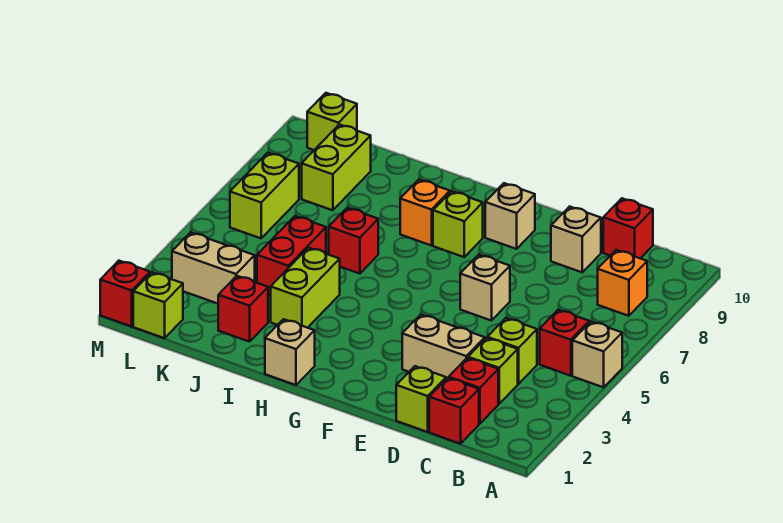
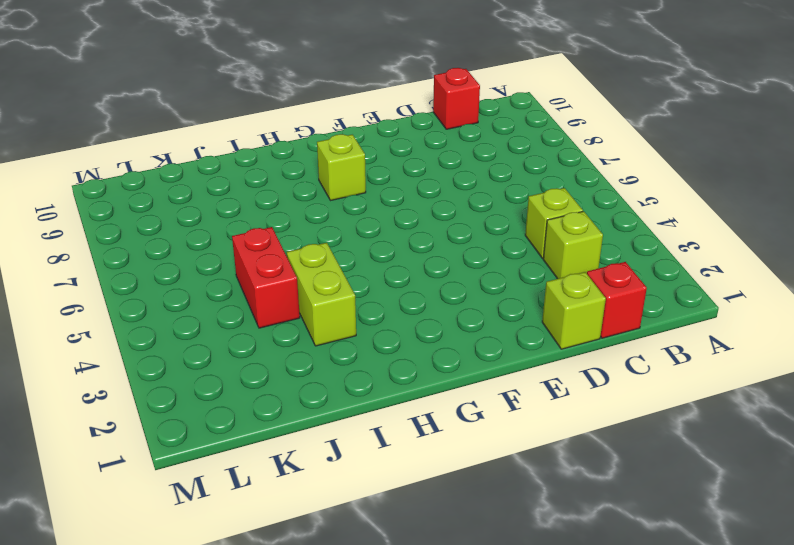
none -> tan brick A5 level 1
none -> red brick B5 level 1
none -> orange brick B8 level 1

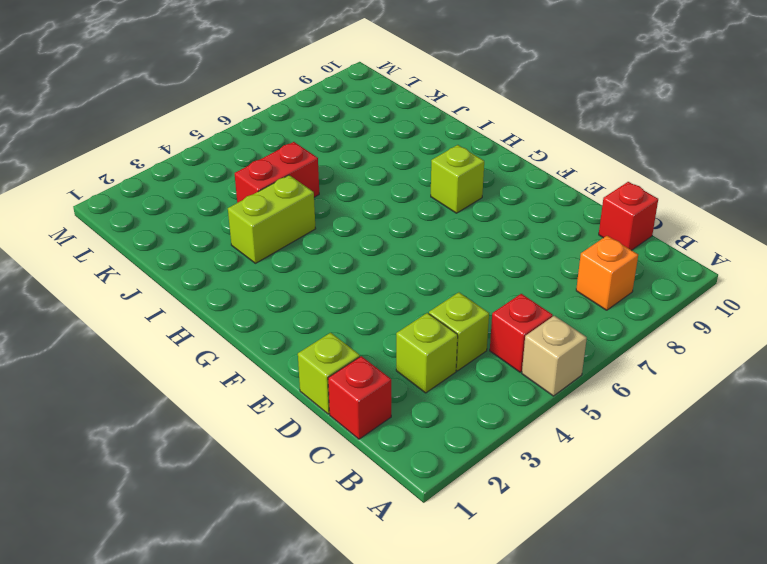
none -> red brick C2 level 1
none -> tan brick D3:E3 level 1
none -> tan brick D9 level 1

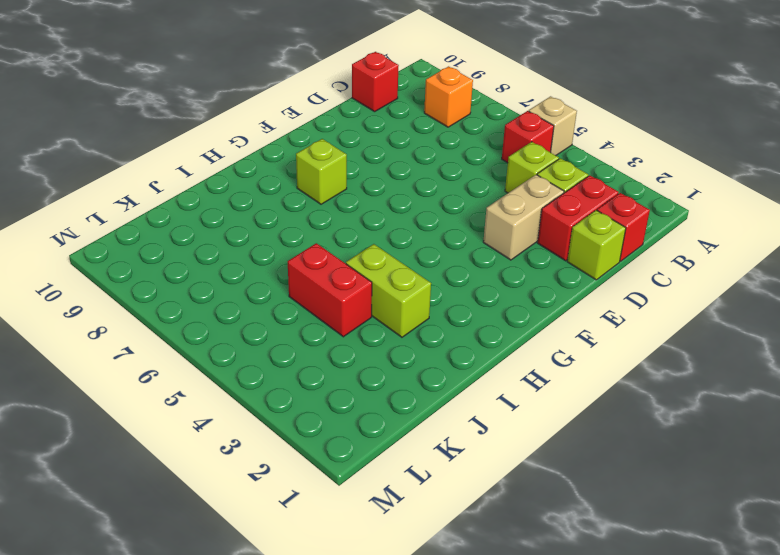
red brick C2:D2 level 1 -> red brick C2 level 1
none -> tan brick D9 level 1
none -> tan brick E6 level 1
none -> tan brick F9 level 1

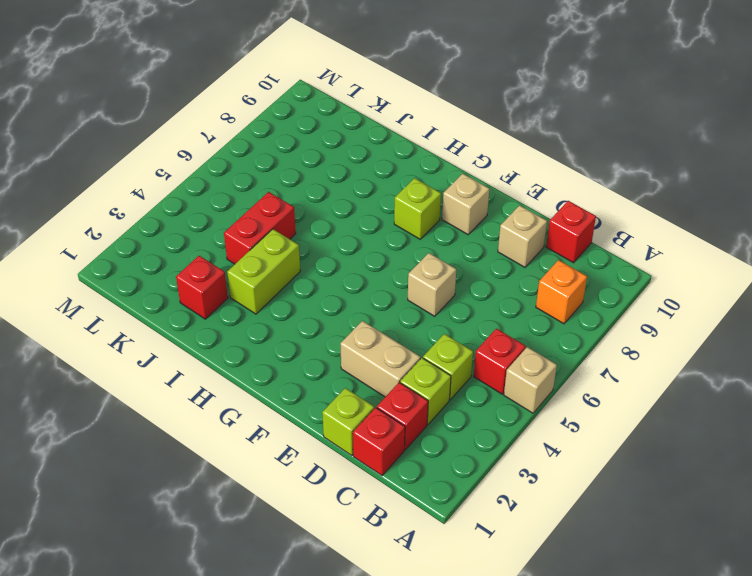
none -> tan brick H1 level 1
none -> orange brick H8 level 1
none -> red brick I6 level 1

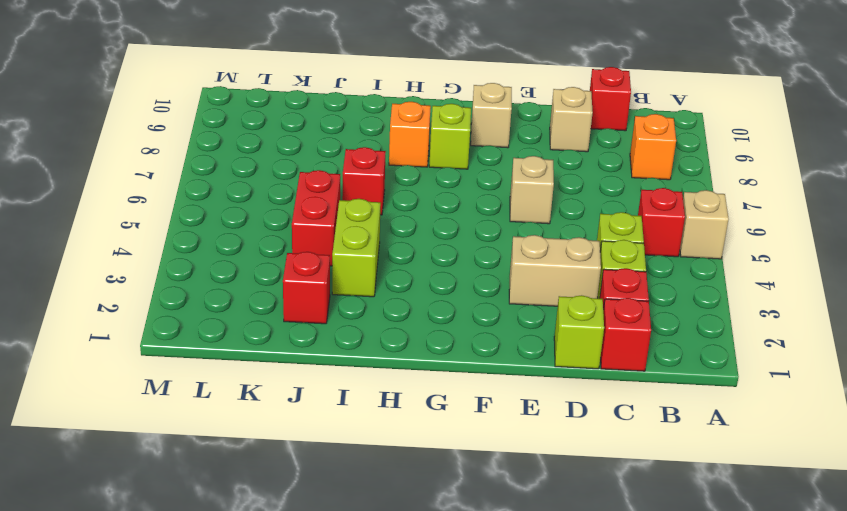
none -> tan brick H1 level 1
none -> tan brick K3:L3 level 1
none -> lime brick K8:K9 level 1

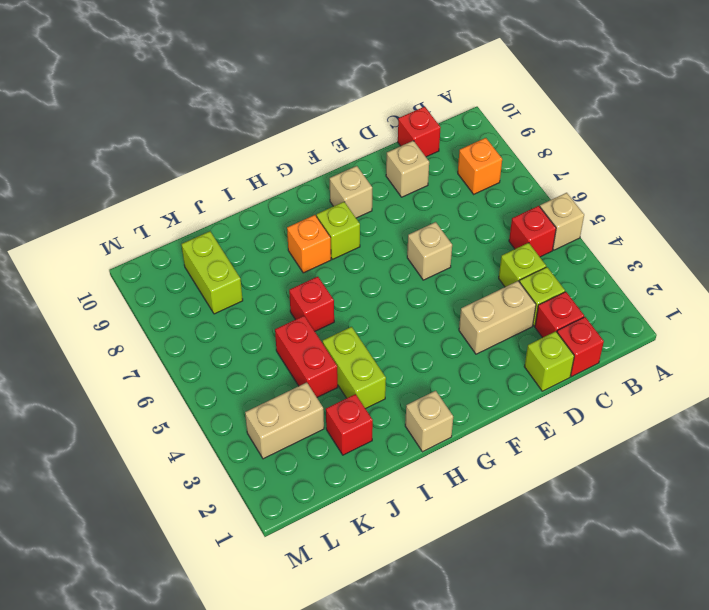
none -> lime brick L1 level 1
none -> lime brick L6:L7 level 1
none -> lime brick L10 level 1

